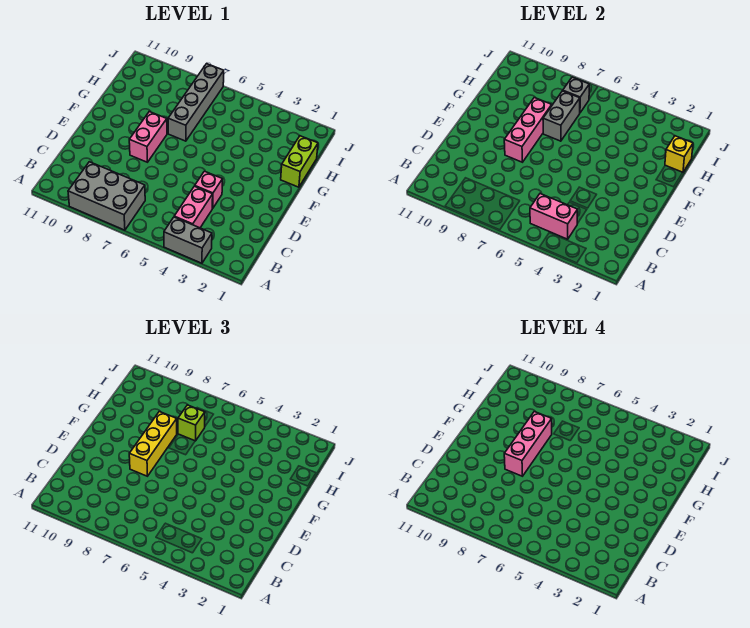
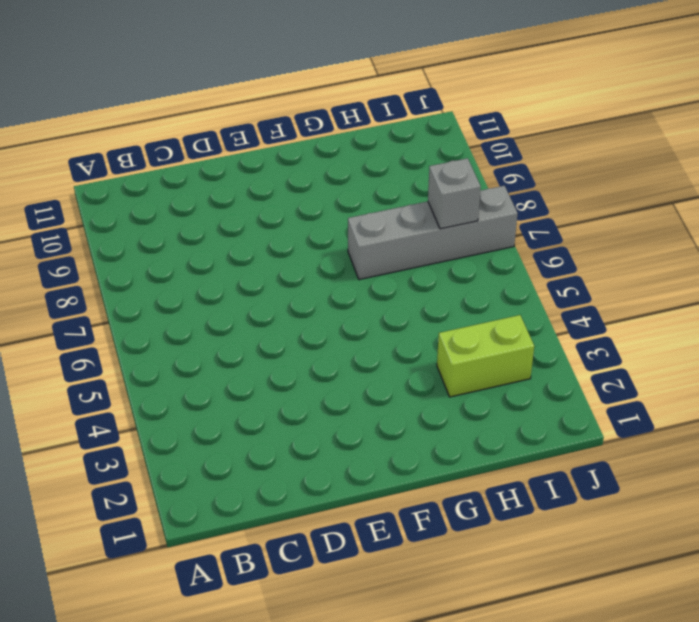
lime brick H3:I3 level 1 -> lime brick G1:H1 level 1
none -> grey brick A3:A4 level 1
none -> grey brick A7:B9 level 1
none -> pink brick B4:C4 level 1

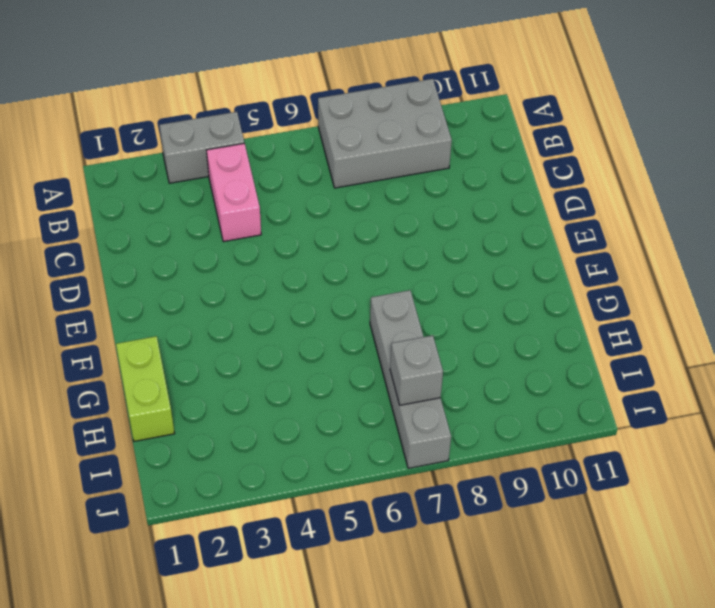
none -> pink brick D4 level 1
none -> pink brick E8:F8 level 1
none -> pink brick B4:B5 level 2

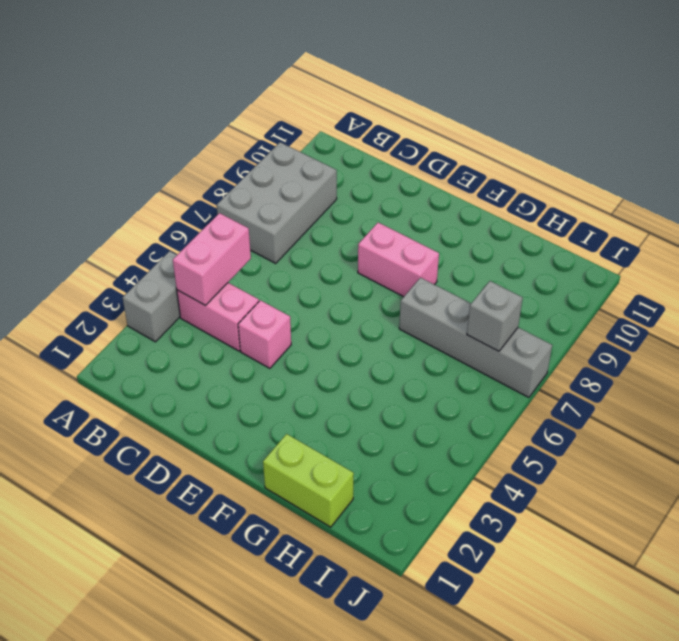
none -> pink brick E8:G8 level 2
none -> grey brick G7:H7 level 2
none -> yellow brick H1 level 2

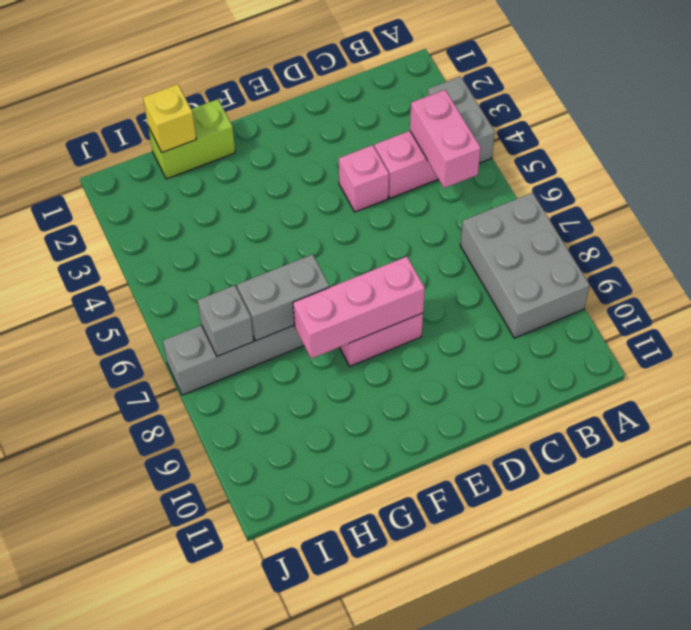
none -> yellow brick E8:G8 level 3
none -> lime brick H7 level 3
none -> pink brick E8:G8 level 4

